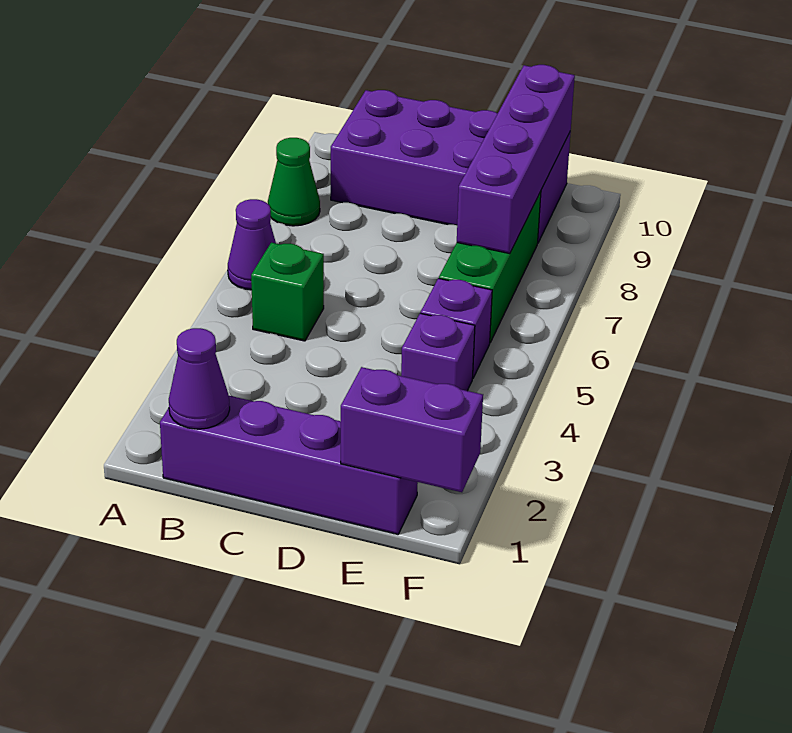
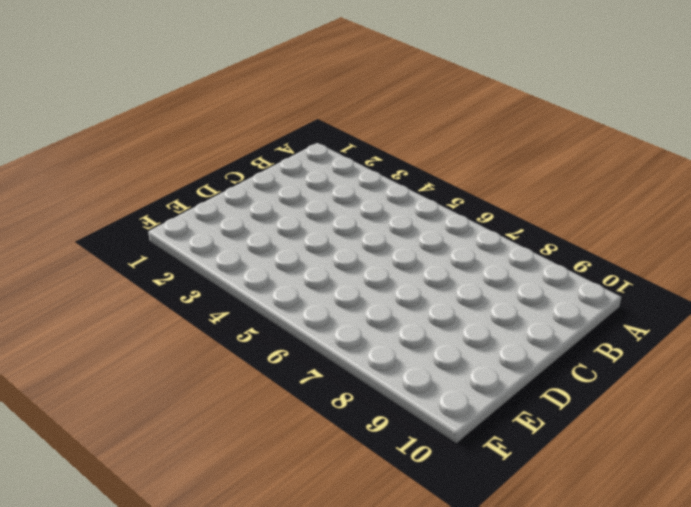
none -> purple cone A6 level 1
none -> green cone A8 level 1

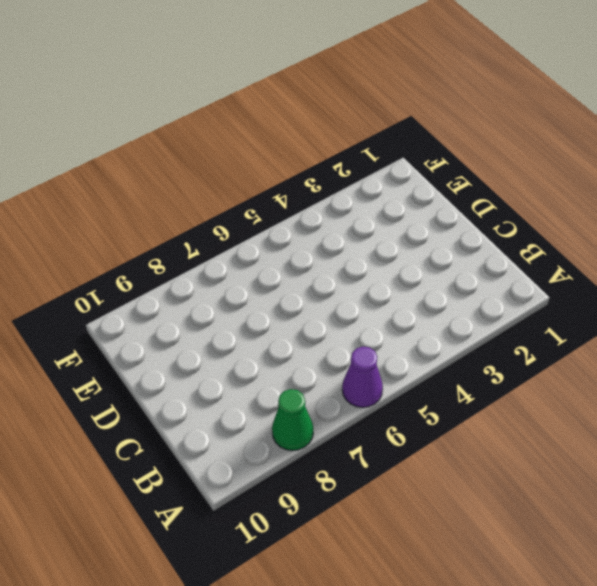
none -> purple brick B1:E1 level 1
none -> green brick B5 level 1

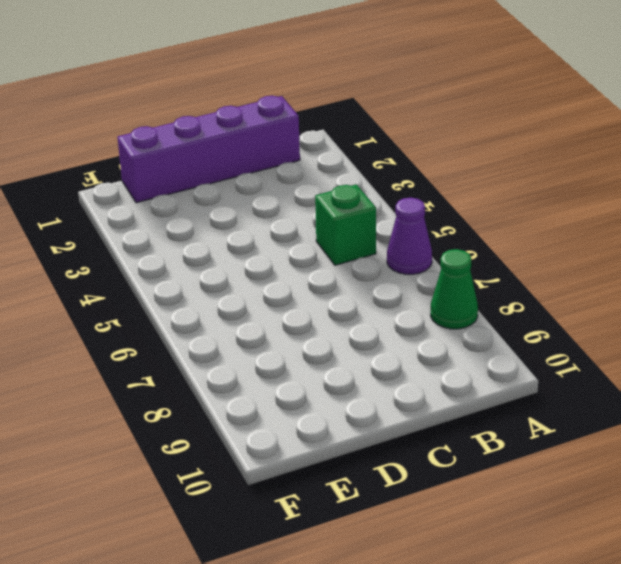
none -> purple brick B9:E10 level 1
none -> purple brick E4 level 1

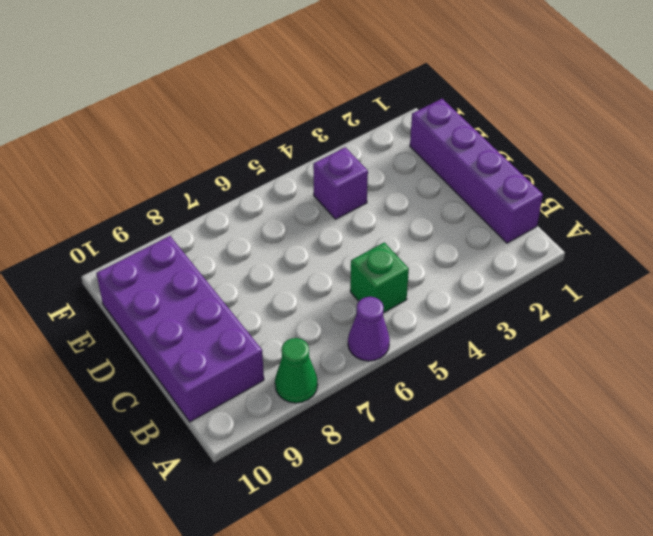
none -> purple brick E5 level 1
none -> green brick E6:E8 level 1

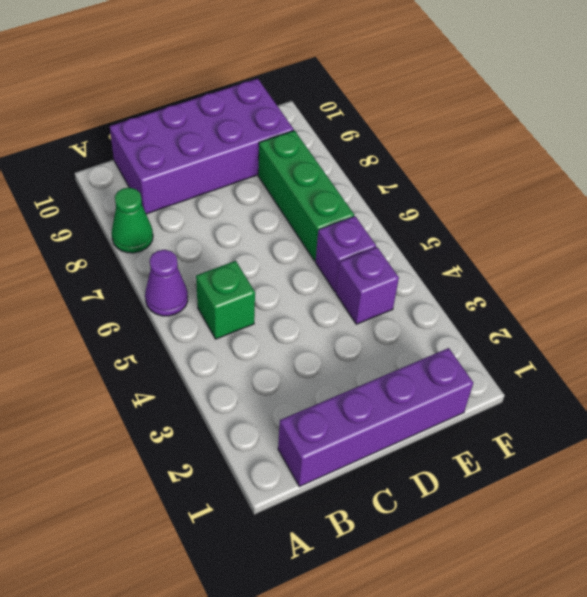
none -> purple cone B1 level 2
none -> purple brick E1:F1 level 2

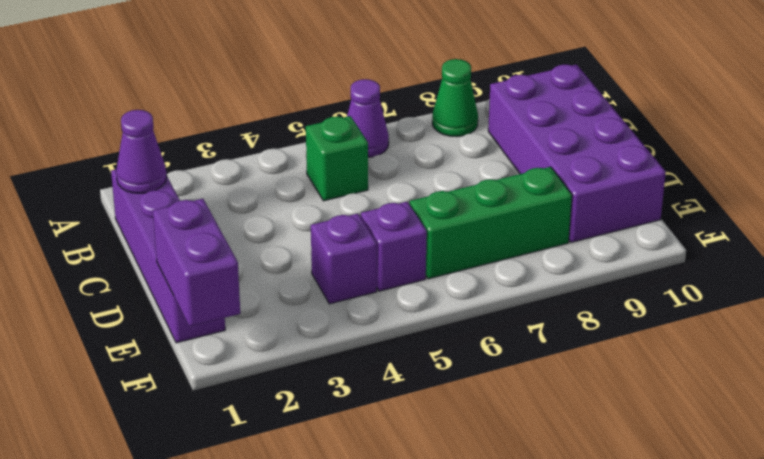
none -> purple brick E7:E10 level 2

